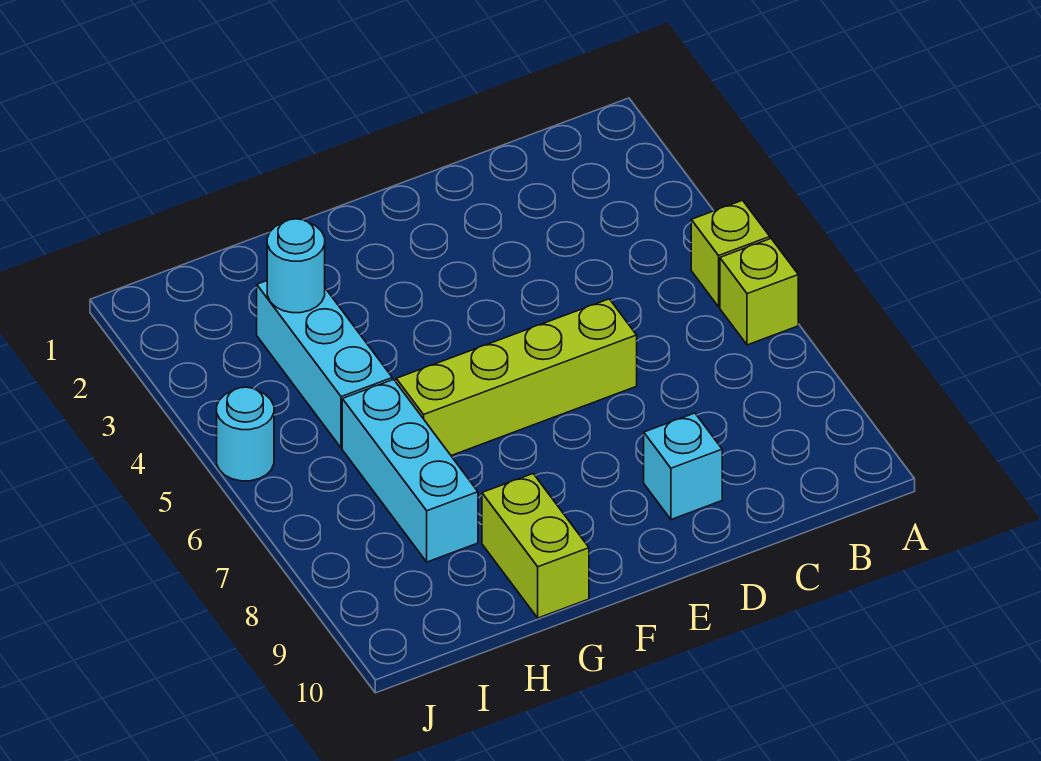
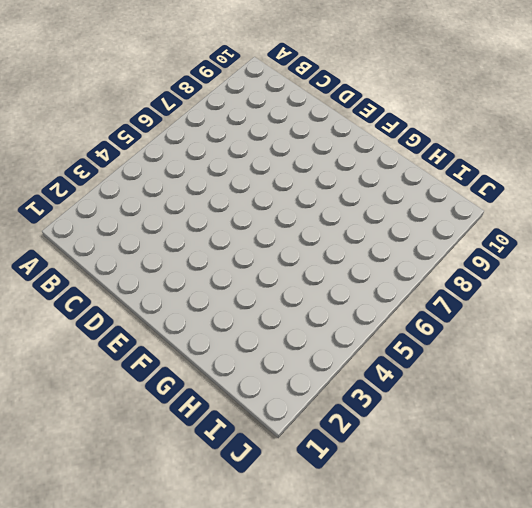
none -> lime brick A5 level 1
none -> lime brick A6 level 1

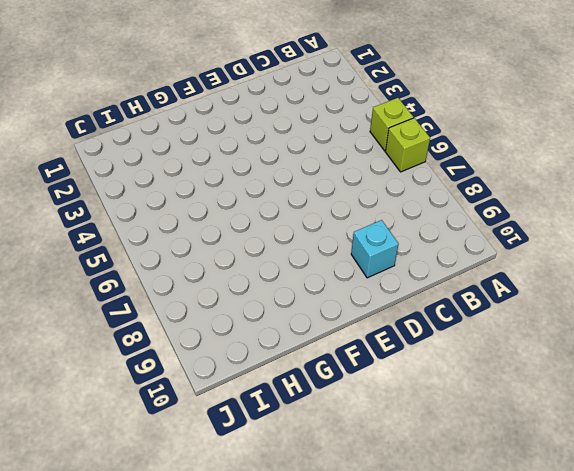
none -> lime brick D6:G6 level 1
none -> lime brick G9:G10 level 1

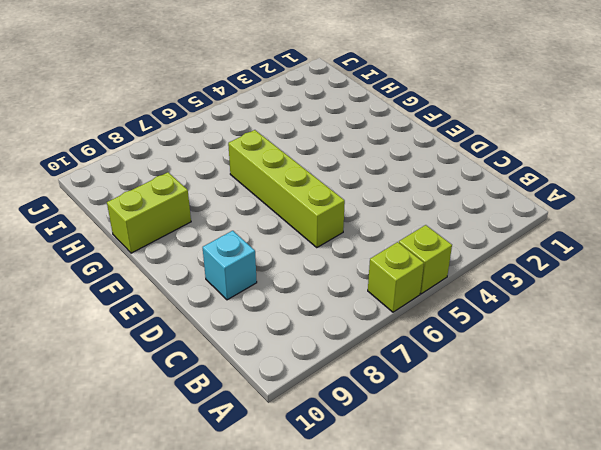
none -> cyan brick H3:H5 level 1
none -> cyan brick H6:H8 level 1

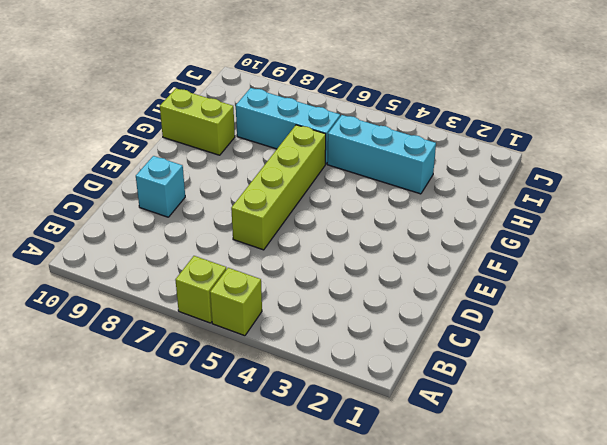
none -> cyan round brick J5 level 1
none -> cyan round brick H3 level 2

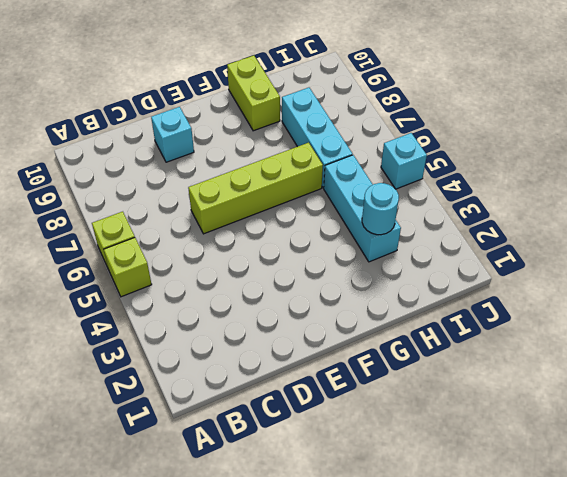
cyan brick J5 level 1 -> cyan round brick J5 level 1

